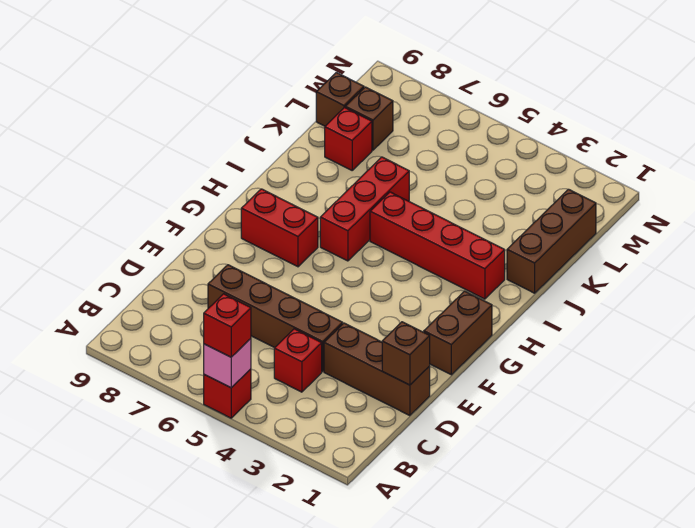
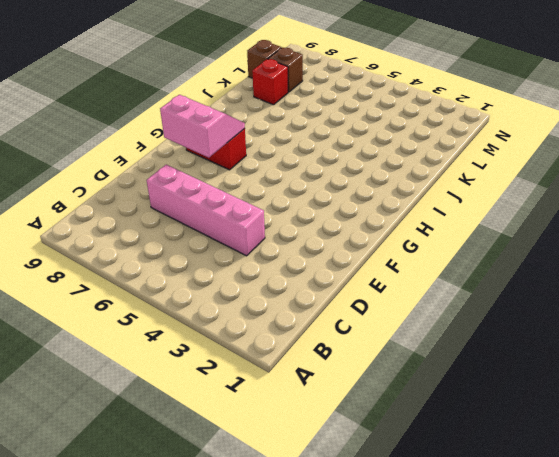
pink brick D4:D7 level 1 -> brown brick D4:D7 level 1
pink slope F7:G8 level 2 top F -> none
none -> red brick A5 level 1
none -> red brick C4 level 1
none -> brown brick D1:D3 level 1

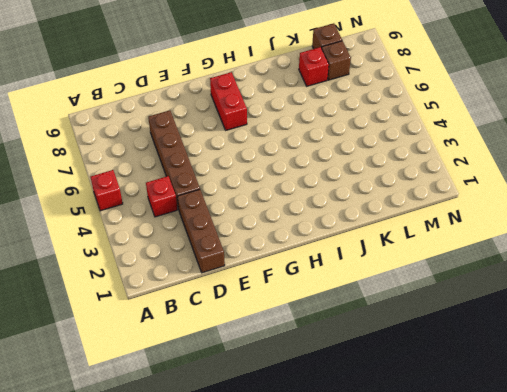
none -> brown brick F1:G1 level 1
none -> red brick H6:J6 level 1
none -> red brick I2:I5 level 1

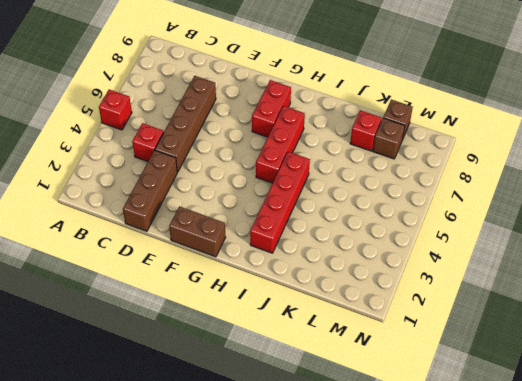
red brick H5:H7 level 1 -> red brick H6:J6 level 1
none -> brown brick J1:L1 level 1
none -> pink brick A5 level 2
none -> brown brick D1 level 2

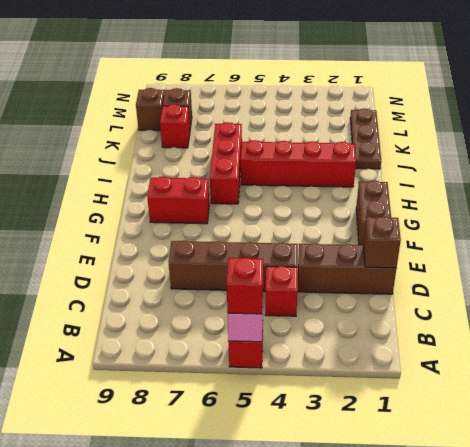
brown plate J1:L1 level 1 -> brown brick J1:L1 level 1

